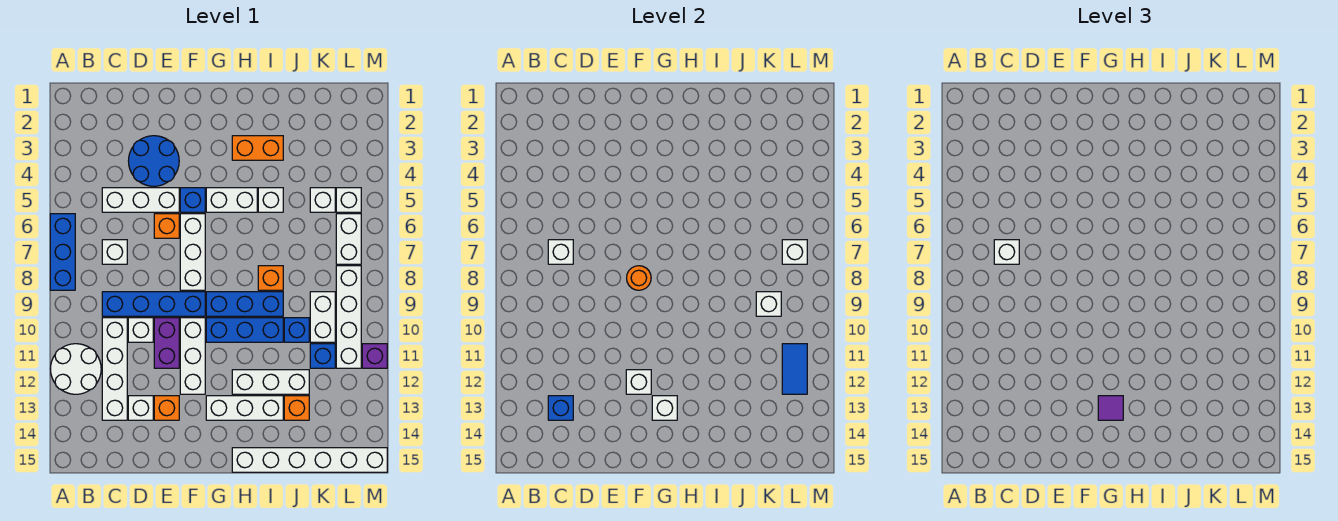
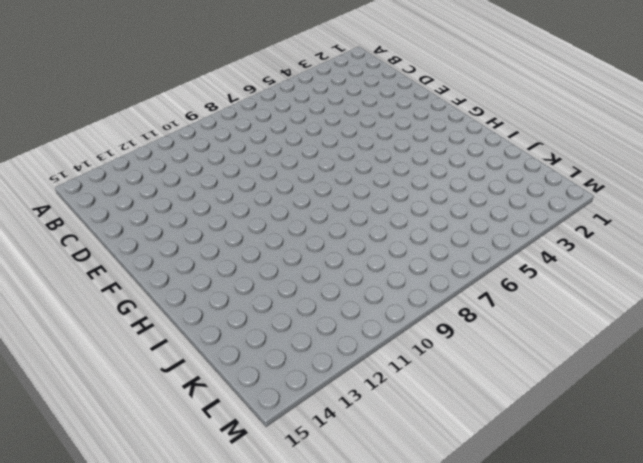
none -> blue brick A6:A8 level 1
none -> white round brick A11:B12 level 1
none -> white brick C5:E5 level 1
none -> white brick C7 level 1

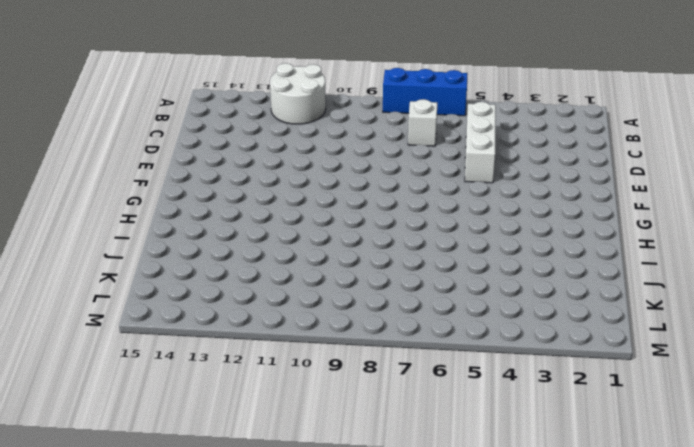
none -> blue brick C9:F9 level 1
none -> white brick C10:C13 level 1
none -> blue round brick D3:E4 level 1
none -> white brick D10 level 1

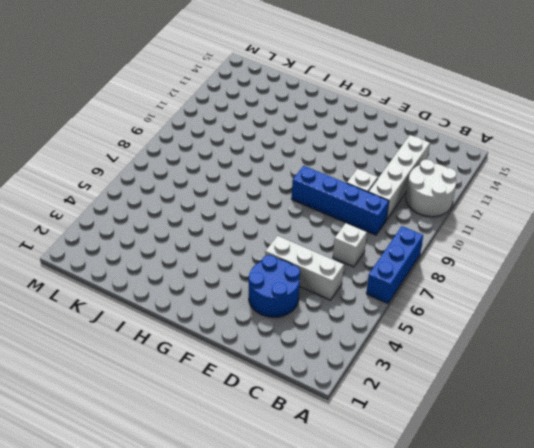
none -> white brick D13 level 1
none -> orange brick E6 level 1
none -> purple brick E10:E11 level 1
none -> orange brick E13 level 1

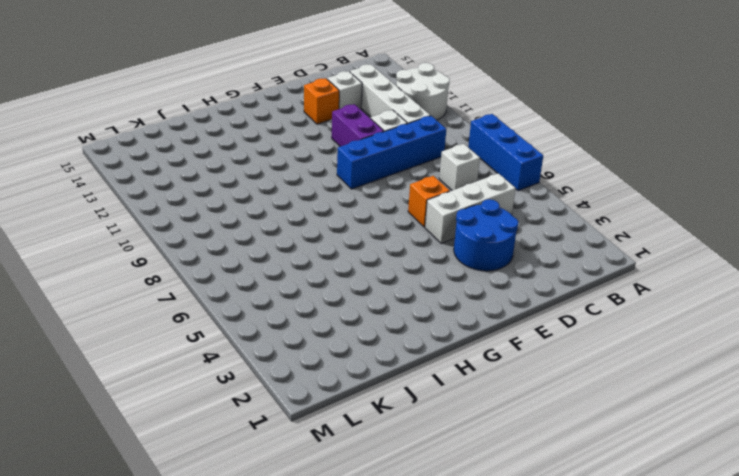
none -> blue brick F5 level 1
none -> white brick F6:F8 level 1
none -> white brick F10:F12 level 1
none -> white brick G5:H5 level 1

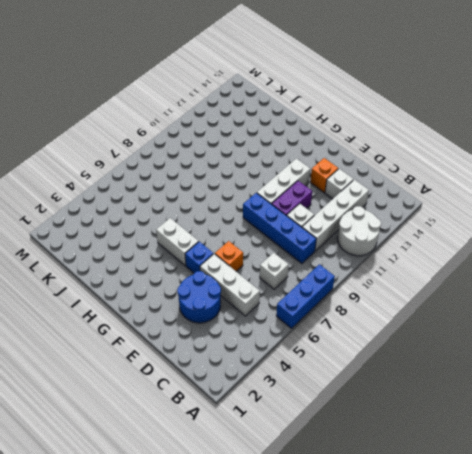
none -> white brick F6:F8 level 1
none -> blue brick G9:I9 level 1
none -> blue brick G10:I10 level 1
none -> white brick G13:I13 level 1

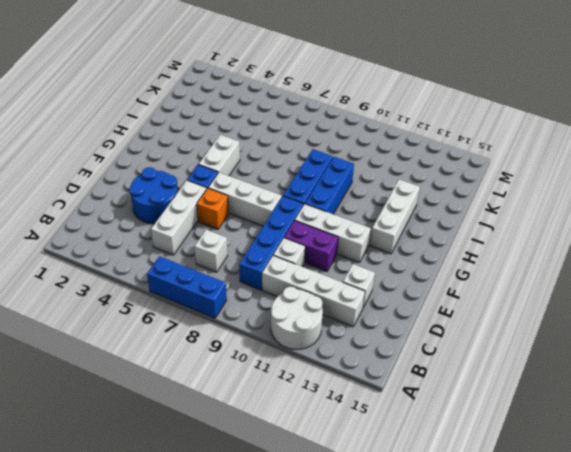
none -> orange brick E13 level 1
none -> orange brick H3:I3 level 1
none -> white brick H12:J12 level 1
none -> white brick H15:M15 level 1

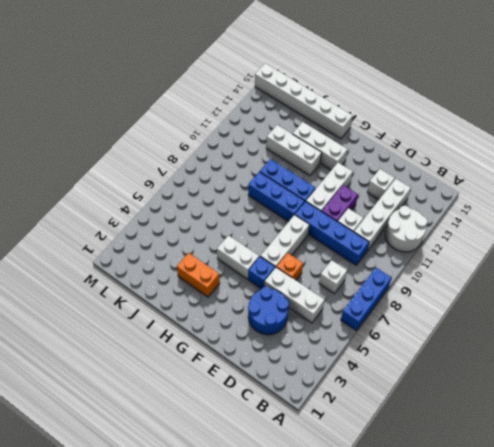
none -> orange brick E13 level 1
none -> white brick I5 level 1
none -> orange brick I8 level 1
none -> blue brick J10 level 1

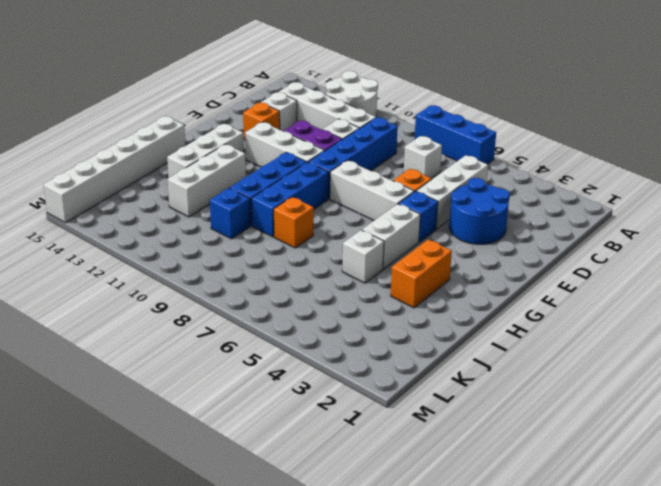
none -> orange brick J13 level 1
none -> white brick K5 level 1
none -> white brick K9:K10 level 1
none -> blue brick K11 level 1

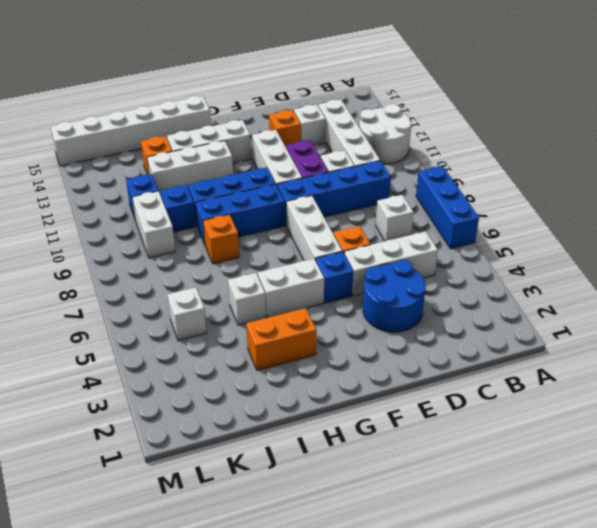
none -> white brick L5 level 1
none -> white brick L6:L7 level 1
none -> white brick L8:L11 level 1
none -> purple brick M11 level 1

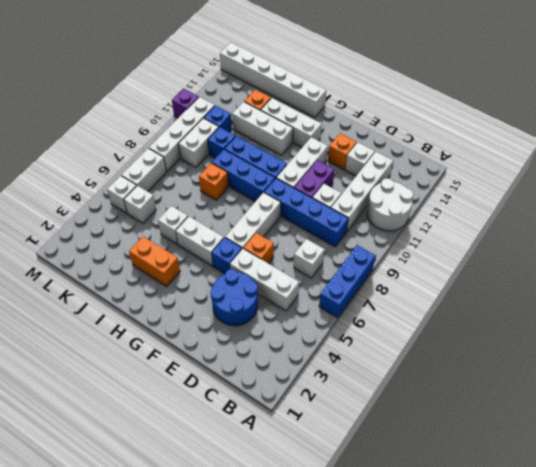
none -> white brick C7 level 2
none -> blue brick C13 level 2
none -> orange round brick F8 level 2
none -> white brick F12 level 2

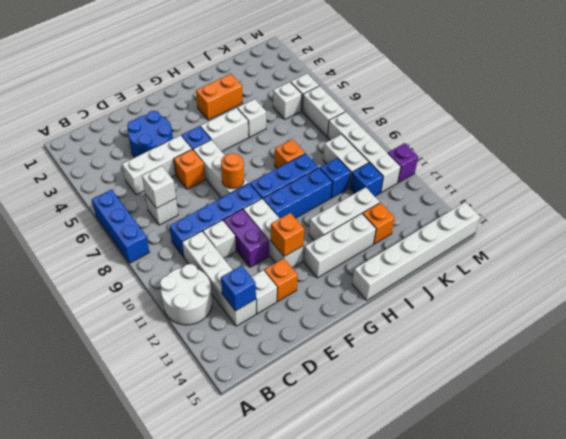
orange brick F12 level 2 -> white brick F12 level 2
none -> white brick G13 level 2
none -> white brick K9 level 2
none -> white brick L7 level 2
none -> blue tile L11:L12 level 2

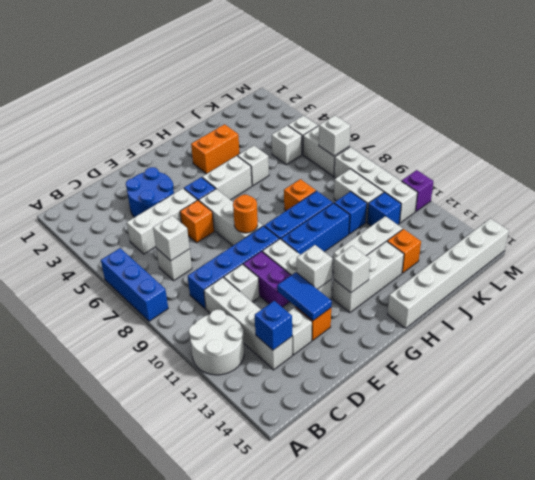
blue tile E12:E13 level 2 -> blue tile L11:L12 level 2
none -> white brick K9 level 2
none -> white brick C7 level 3
none -> purple tile G13 level 3

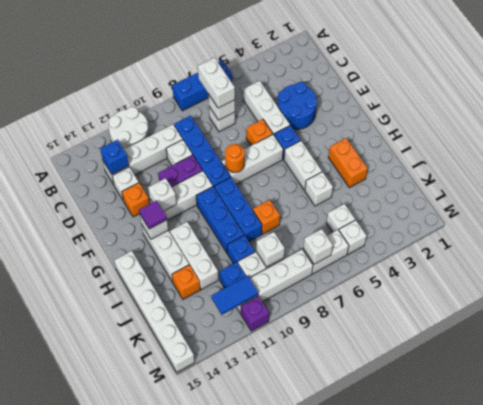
white brick B7:C7 level 3 -> white brick C7 level 3

